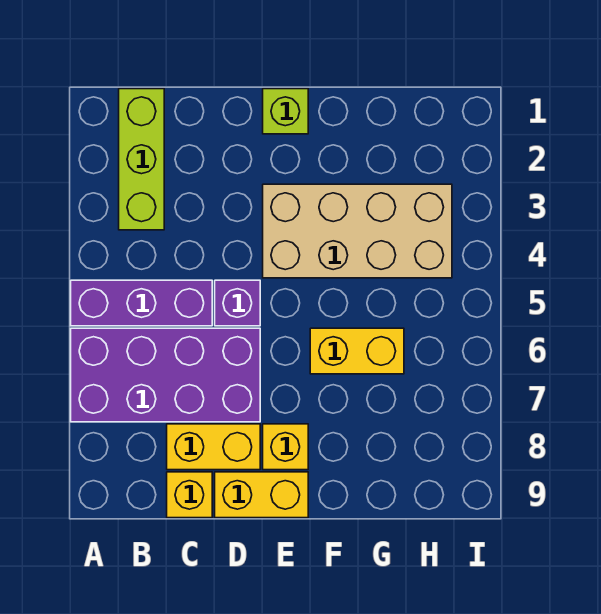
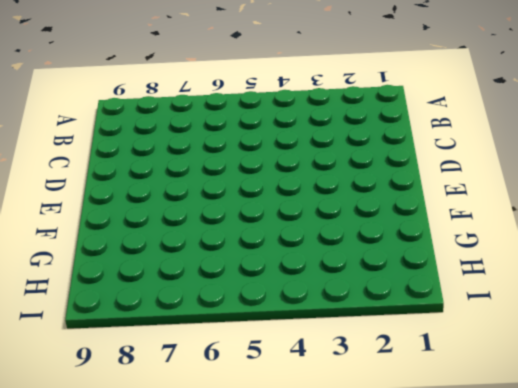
none -> purple brick A5:C5 level 1
none -> purple brick A6:D7 level 1

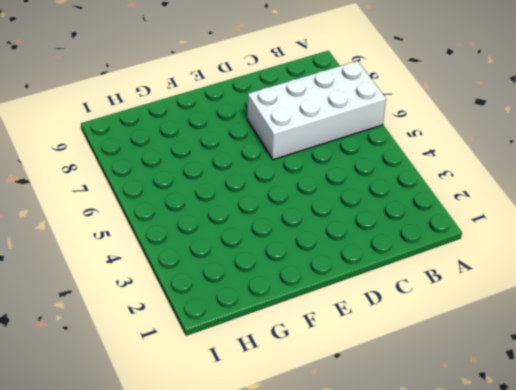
white brick A6:D7 level 1 -> purple brick A6:D7 level 1
none -> purple brick A5:C5 level 1
none -> lime brick B1:B3 level 1

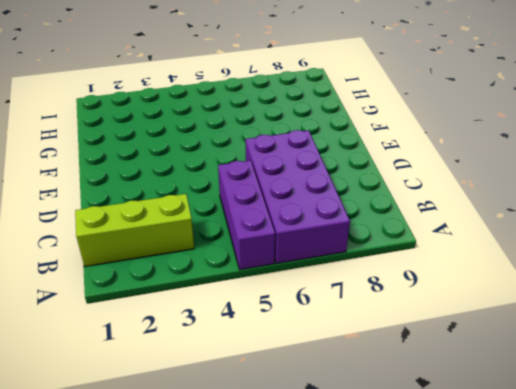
none -> yellow brick C8:D8 level 1
none -> yellow brick C9 level 1

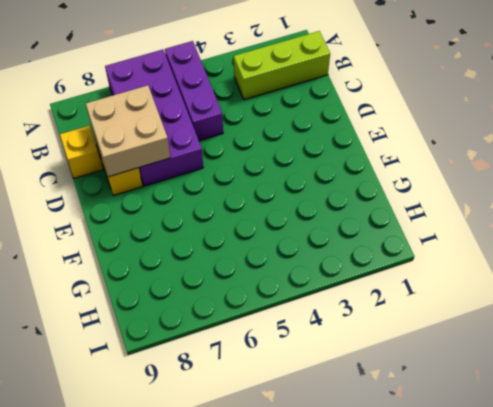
tan brick C7:D8 level 2 -> none
none -> purple brick D5 level 1
none -> yellow brick D9:E9 level 1

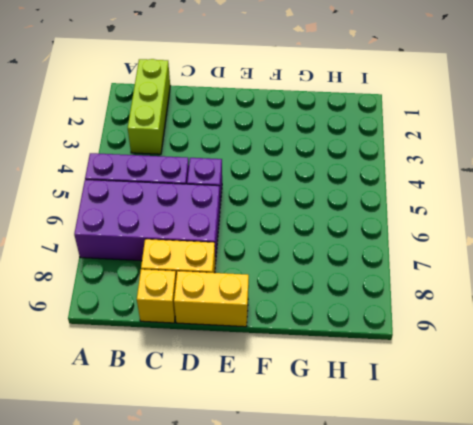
none -> lime brick E1 level 1
none -> tan brick E3:H4 level 1

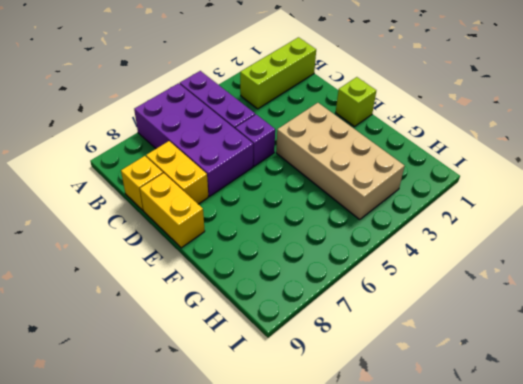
none -> yellow brick E8 level 1
none -> yellow brick F6:G6 level 1

